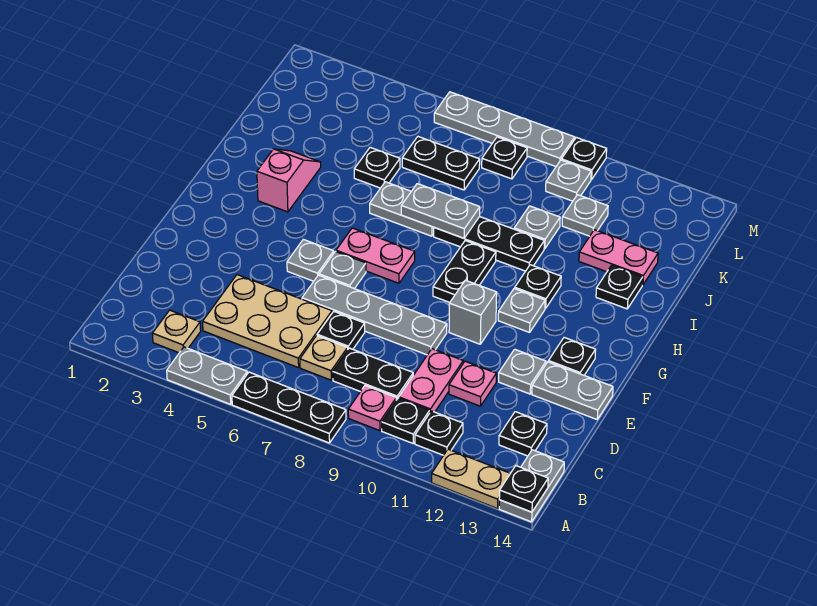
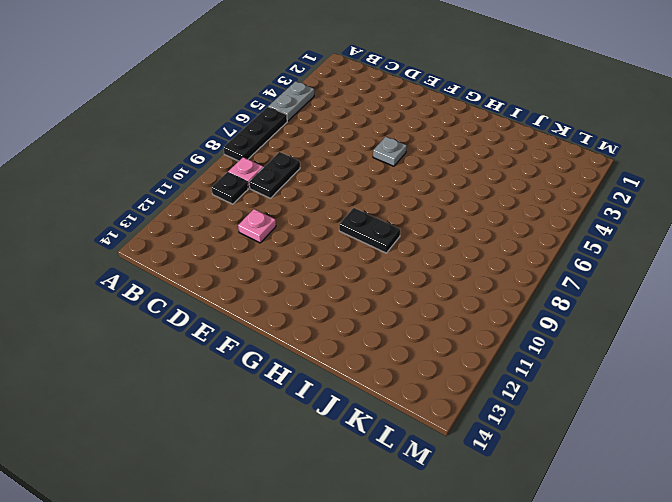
none -> tan plate A12:A13 level 1
none -> grey plate A14:B14 level 1
none -> tan plate B3 level 1
none -> black plate B11 level 1

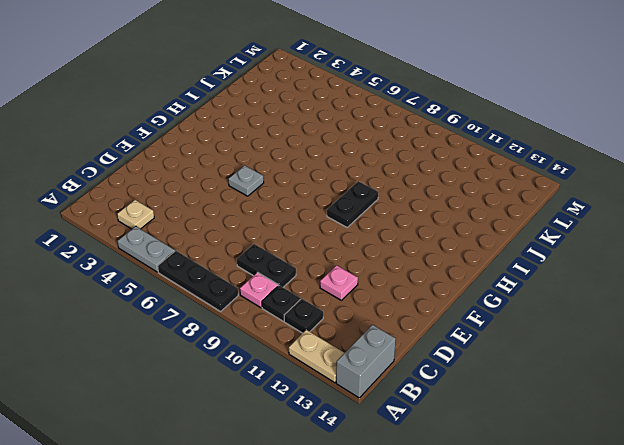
grey brick A14:B14 level 1 -> grey plate A14:B14 level 1
none -> tan plate C4:D6 level 1
none -> tan plate C7 level 1
none -> pink plate C10:D10 level 1
none -> black plate C13 level 1

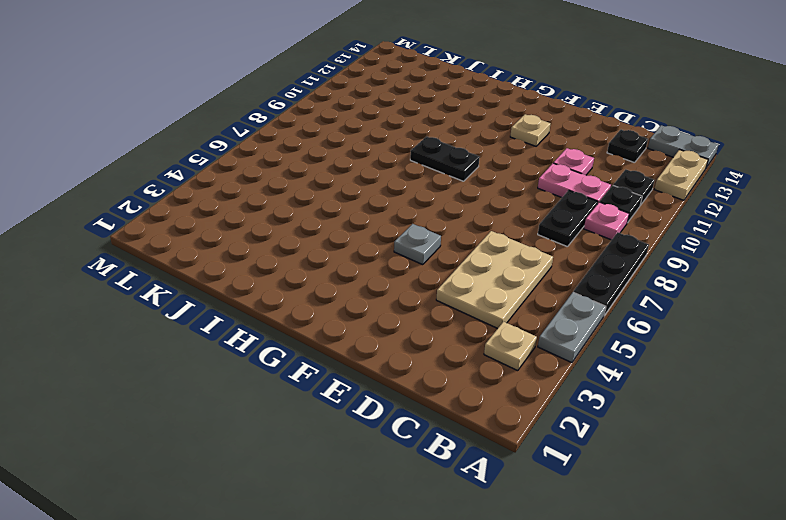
tan plate F12 level 1 -> tan plate C7 level 1
none -> black plate D7 level 1
none -> grey plate E6:E9 level 1
none -> grey plate E12 level 1
none -> grey plate E13:E14 level 1

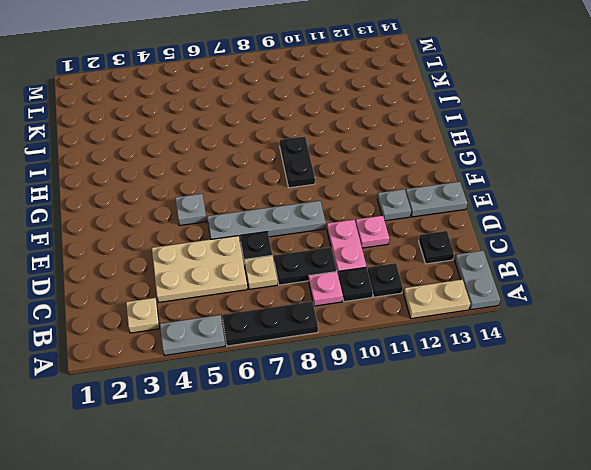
none -> grey plate F6 level 1
none -> grey brick F10 level 1
none -> black plate F13 level 1
none -> pink plate G6:G7 level 1

